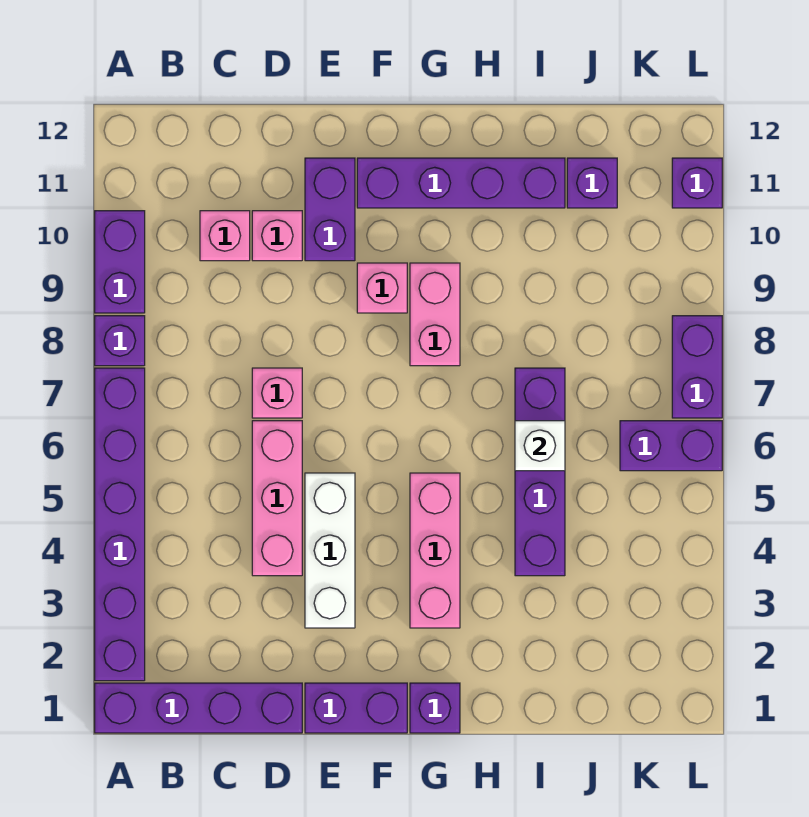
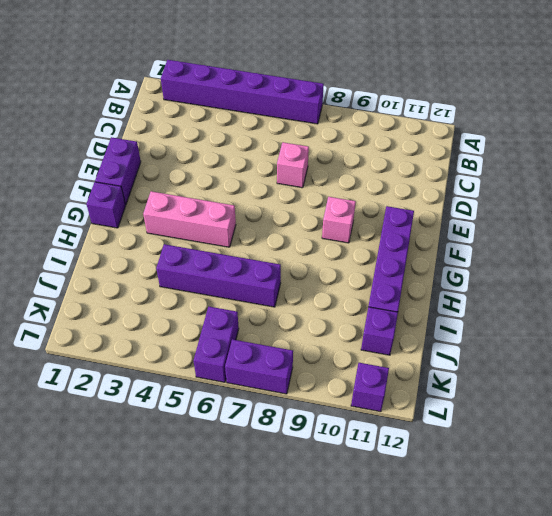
none -> purple brick A1:D1 level 1
none -> purple brick A8 level 1
none -> purple brick A9:A10 level 1

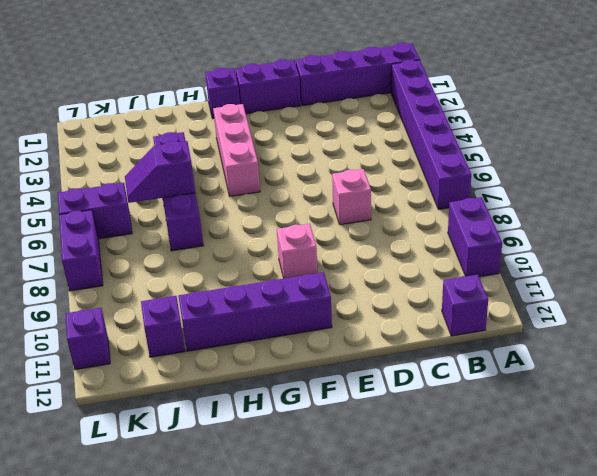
purple brick B12 level 1 -> purple brick A8 level 1
purple slope I6:J6 level 2 top I -> white brick I6 level 2
none -> pink brick C10 level 1
none -> pink brick D4:D6 level 1
none -> pink brick D10 level 1

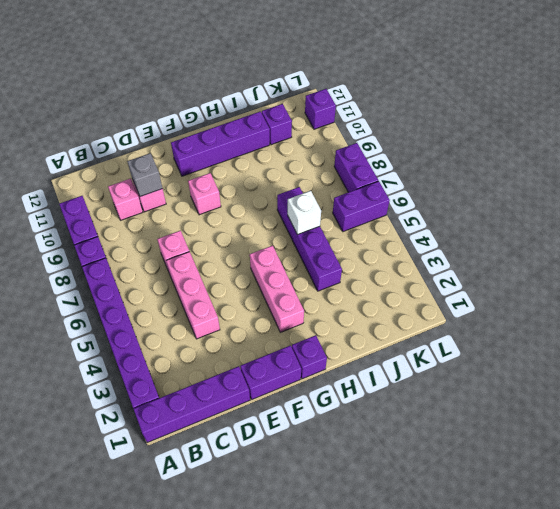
grey brick D10 level 2 -> none
none -> white brick E3:E5 level 1
none -> purple brick E10:E11 level 1
none -> pink brick G8:G9 level 1

